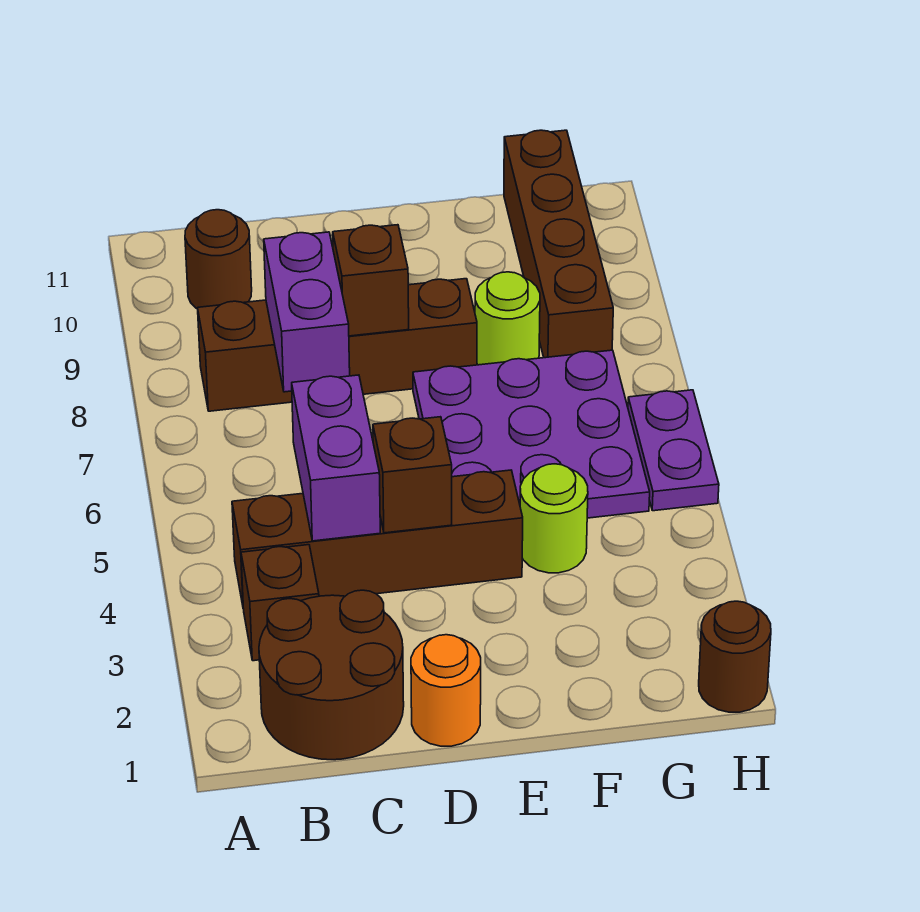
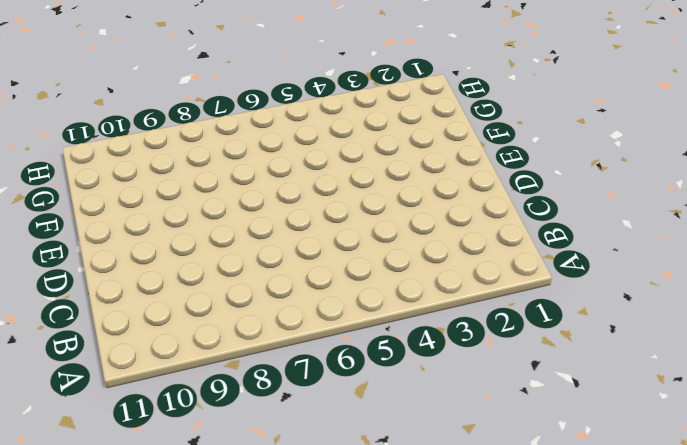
none -> brown round brick B1:C2 level 1
none -> brown brick B3 level 1
none -> brown brick B4:E4 level 1

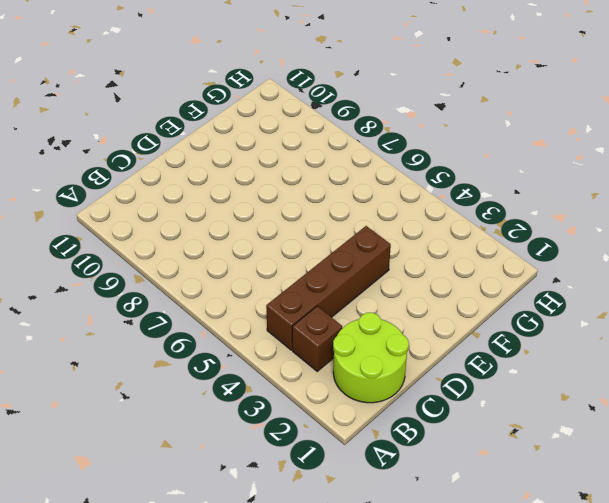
lime round brick B1:C2 level 1 -> brown round brick B1:C2 level 1
none -> brown brick B8:E8 level 1
none -> brown round brick B10 level 1
none -> orange round brick D1 level 1

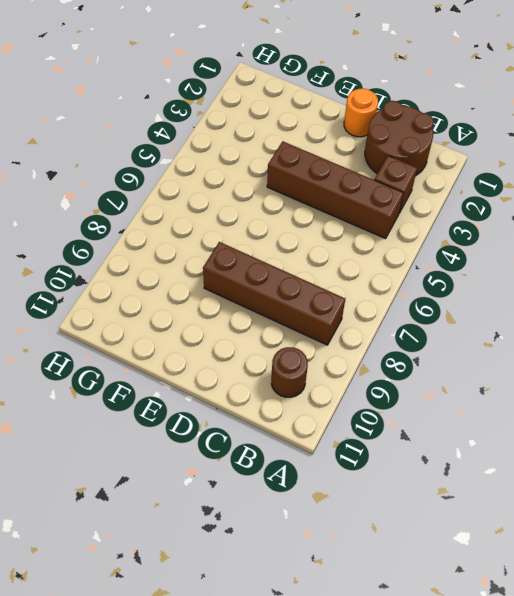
none -> purple plate E5:G7 level 1
none -> lime round brick F4 level 1
none -> lime round brick F8 level 1

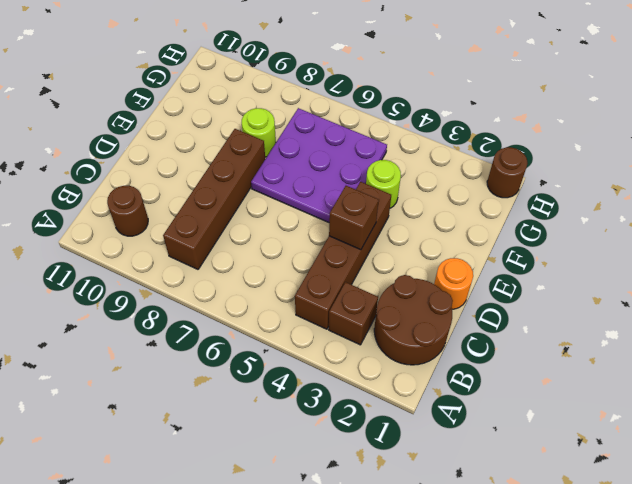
none -> brown brick G8:G11 level 1
none -> purple plate H5:H6 level 1
none -> purple brick C4:C5 level 2

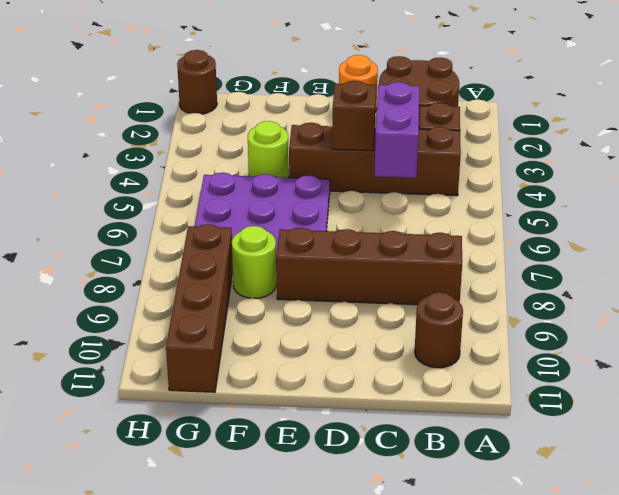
none -> purple plate H5:H6 level 1
none -> purple brick C7:C8 level 2
none -> brown brick D8 level 2

